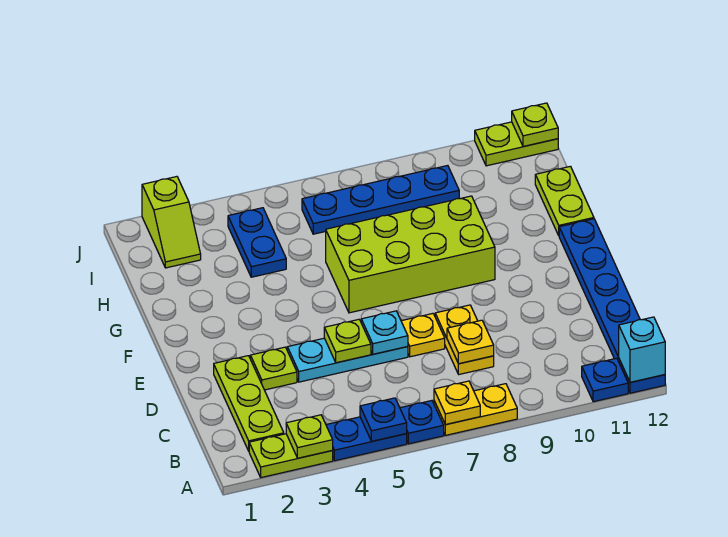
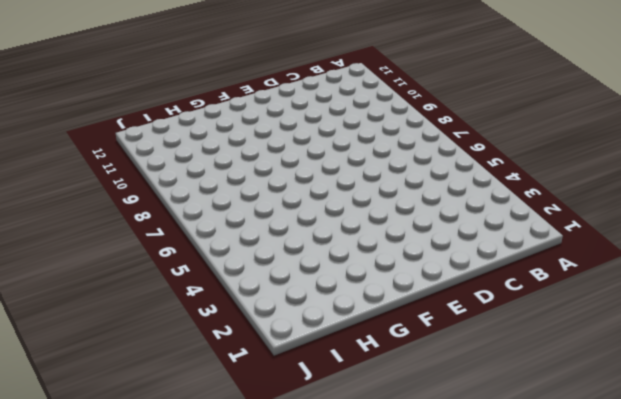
none -> lime plate A2:A3 level 1
none -> blue plate A4:A5 level 1
none -> blue plate A6 level 1

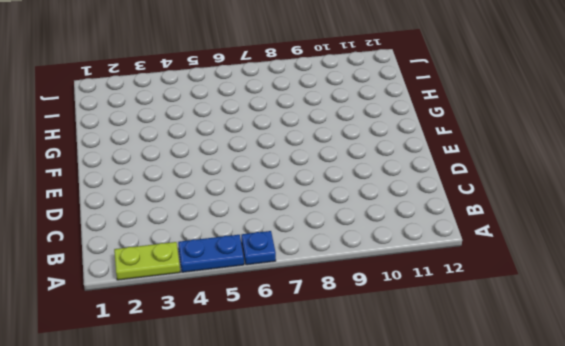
none -> yellow plate A7:A8 level 1
none -> blue plate A11 level 1
none -> blue plate A12:F12 level 1

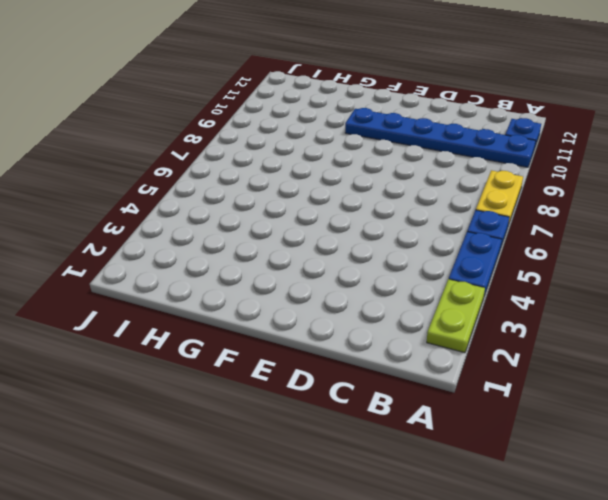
blue plate A10:F10 level 1 -> blue plate A12:F12 level 1
none -> lime plate B2:D2 level 1
none -> yellow plate C8:D8 level 1
none -> lime plate D3 level 1

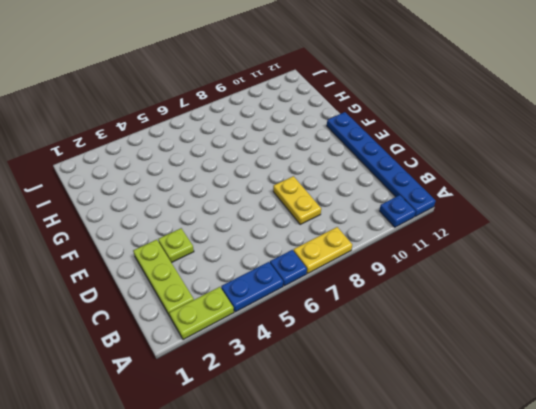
none -> cyan plate D4:D6 level 1
none -> yellow plate D7 level 1
none -> lime brick F6:G9 level 1

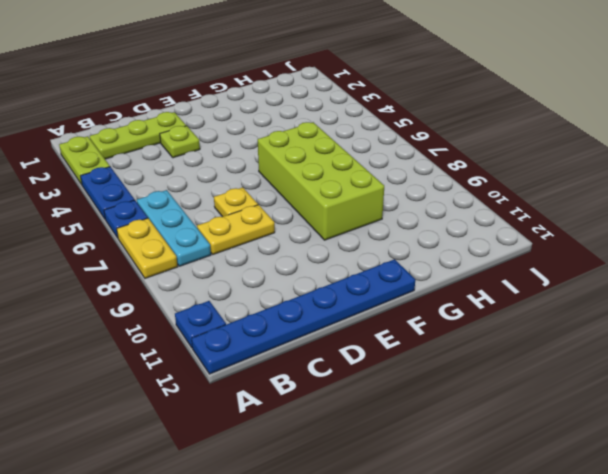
cyan plate B6:B8 level 1 -> cyan plate D4:D6 level 1
none -> lime plate G12:H12 level 1
none -> blue plate H4:I4 level 1
none -> lime slope I2:J2 level 1 top J

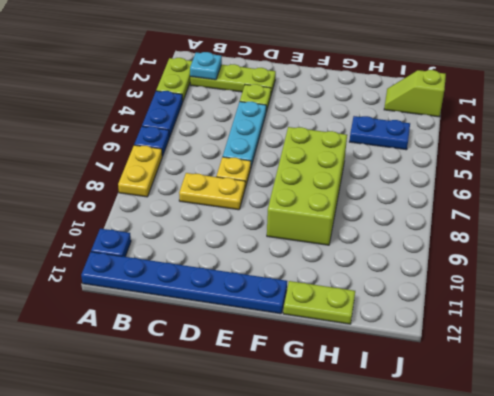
cyan plate B2 level 2 -> cyan plate D6 level 2
none -> blue plate I6:I9 level 1
none -> lime plate J11:J12 level 1
none -> lime plate A3 level 2

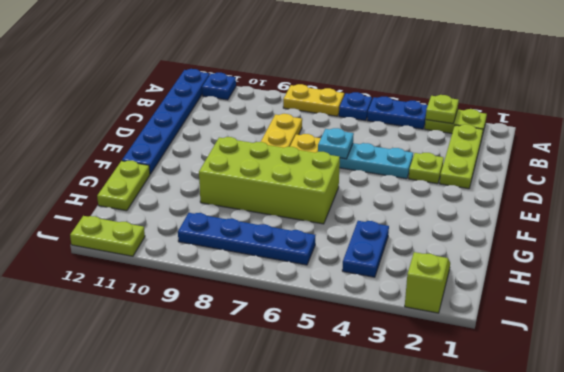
none -> blue plate A5 level 2
none -> yellow plate A7 level 2
none -> cyan brick A12 level 2

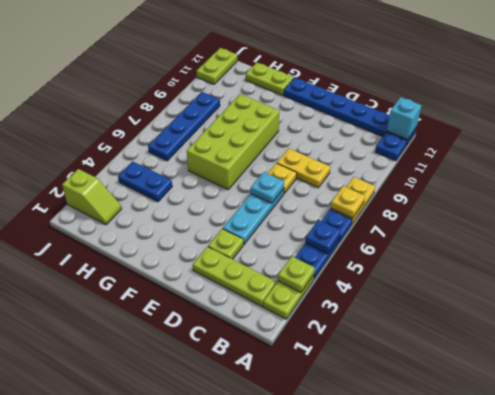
none -> yellow plate C8 level 2
none -> lime plate D5 level 2
none -> lime plate J12 level 2

